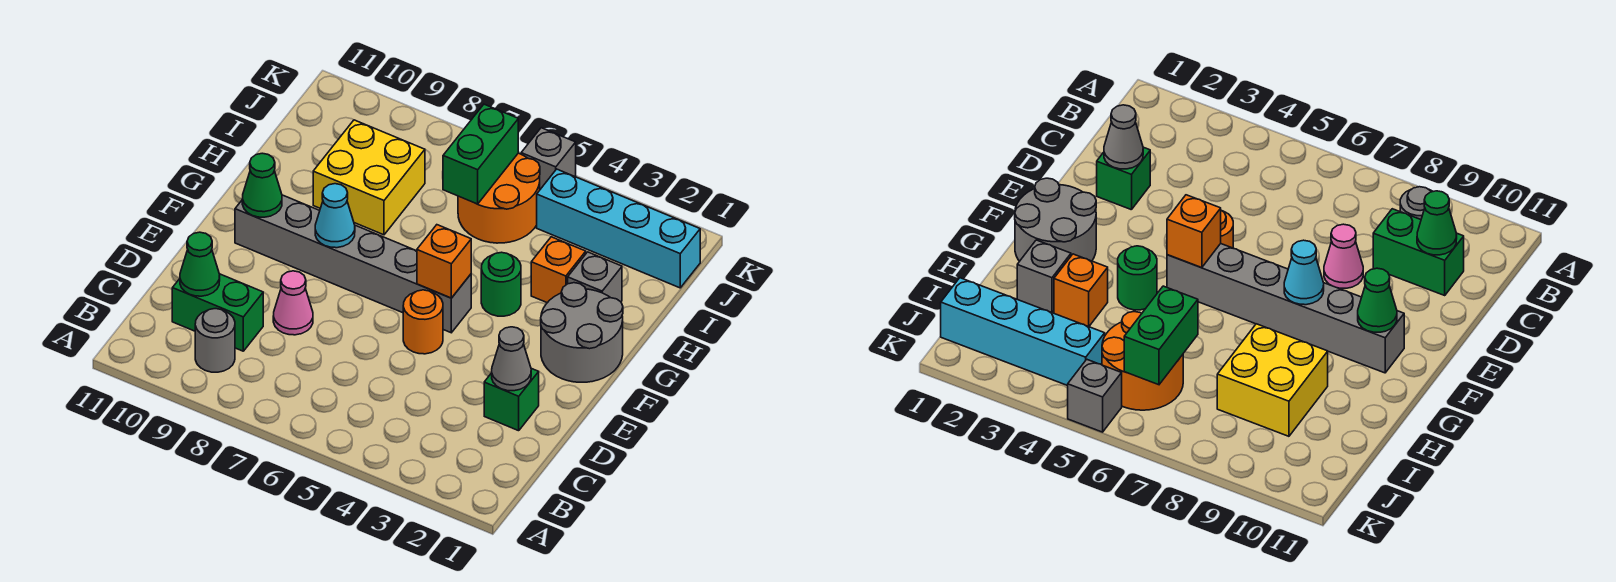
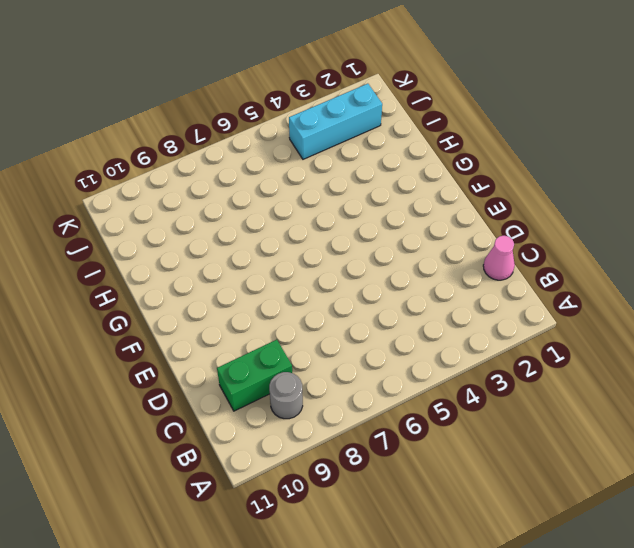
pink cone C1 level 1 -> pink cone D8 level 1
cyan brick J2:J4 level 1 -> cyan brick J1:J4 level 1
none -> green brick D2 level 1
none -> orange round brick E5 level 1
none -> grey round brick F1:G2 level 1

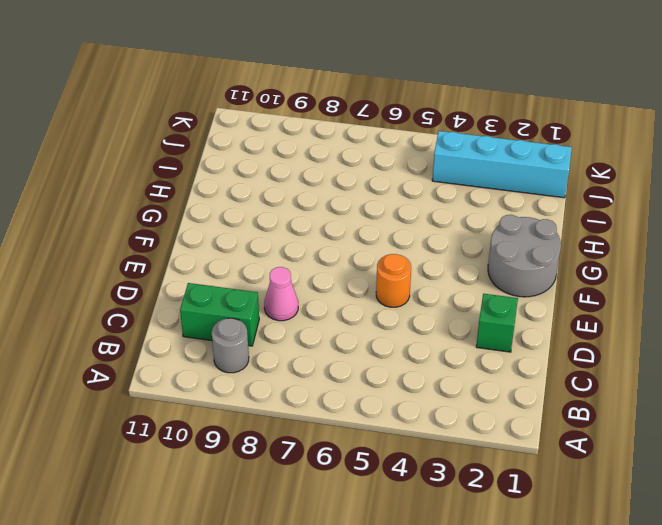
none -> grey brick F5:F10 level 1
none -> green round brick G4 level 1
none -> grey brick H2 level 1

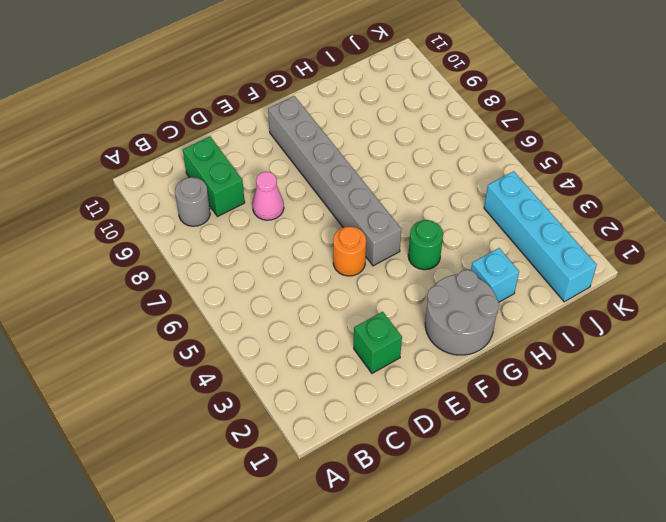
cyan brick H2 level 1 -> grey brick H2 level 1
none -> orange brick H3 level 1
none -> yellow brick H8:I9 level 1
none -> orange round brick I5:J6 level 1

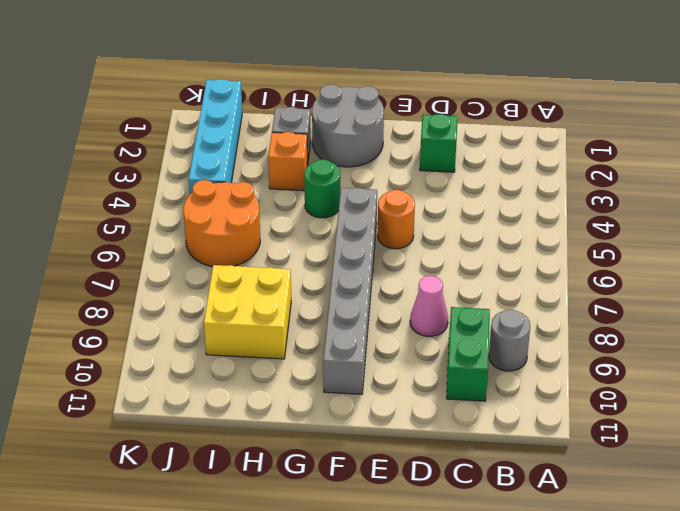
none -> grey brick K5 level 1
none -> green cone C10 level 2
none -> grey cone D2 level 2

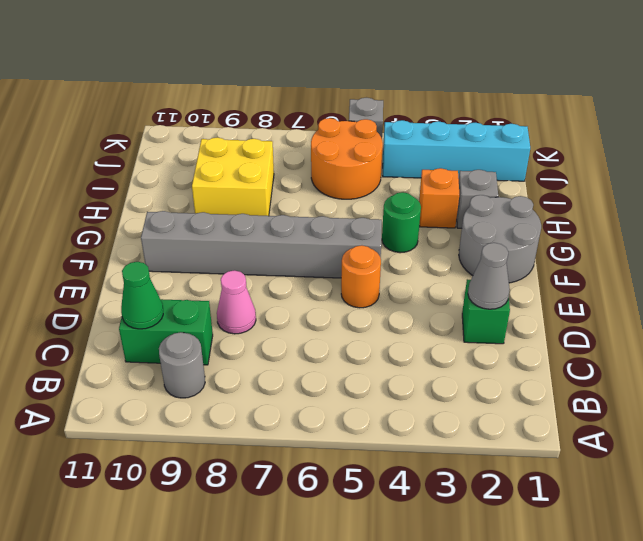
none -> orange brick F5 level 2
none -> cyan cone F8 level 2
none -> green cone F10 level 2

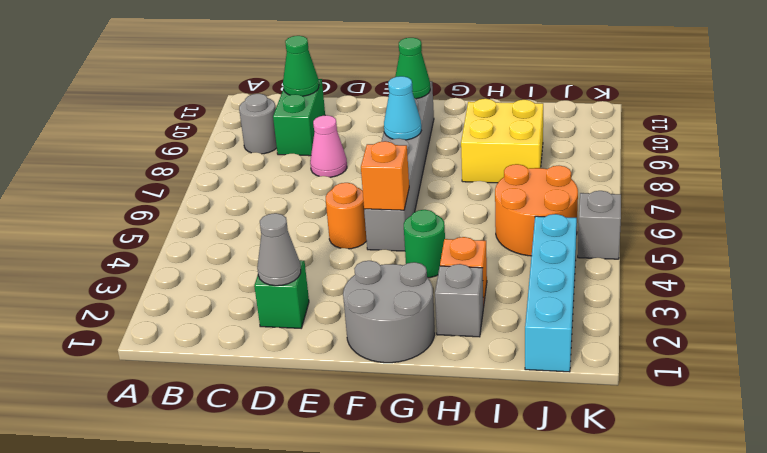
none -> green brick I6:J6 level 2

